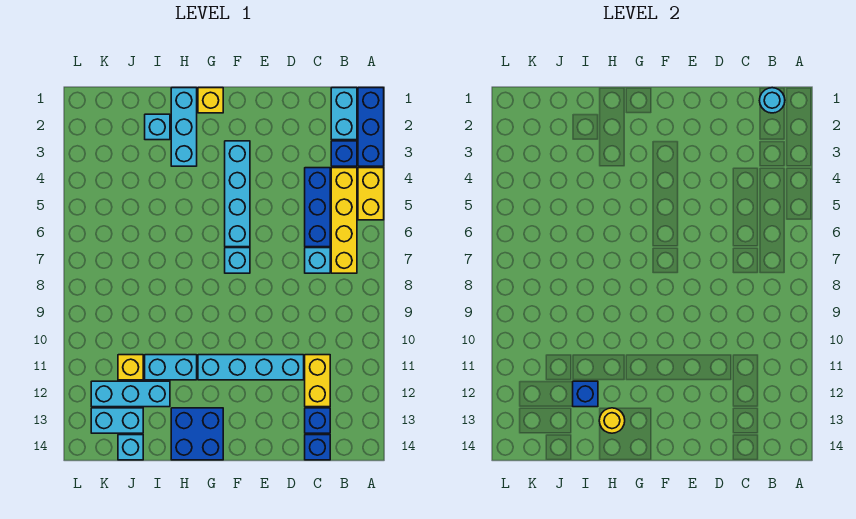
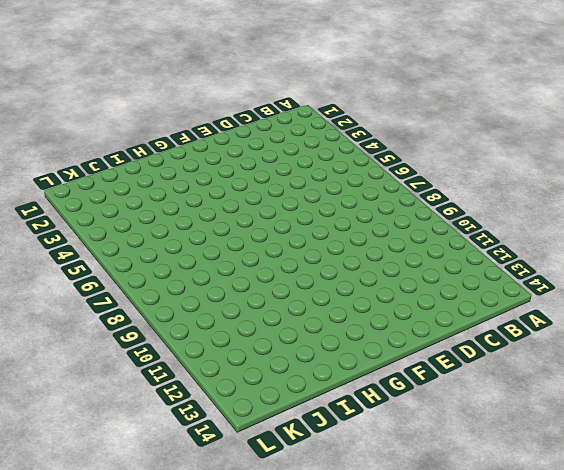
none -> blue brick A1:A3 level 1
none -> yellow brick A4:A5 level 1
none -> cyan brick B1:B2 level 1

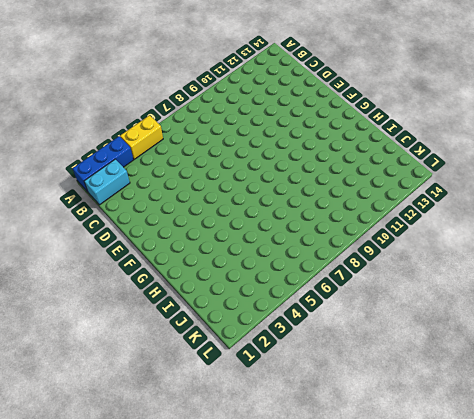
none -> blue brick B3 level 1
none -> yellow brick B4:B7 level 1
none -> blue brick C4:C6 level 1

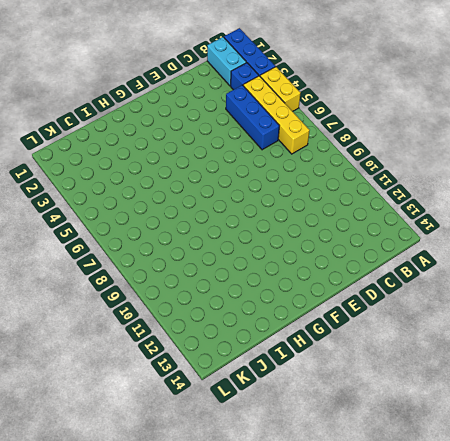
none -> cyan brick C7 level 1
none -> yellow brick C11:C12 level 1
none -> blue brick C13 level 1

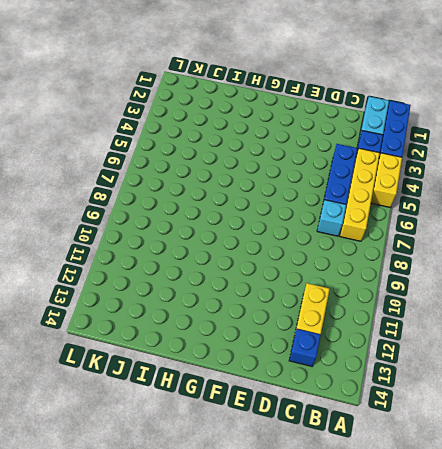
none -> blue brick C14 level 1
none -> cyan brick D11:G11 level 1
none -> cyan brick F3:F6 level 1

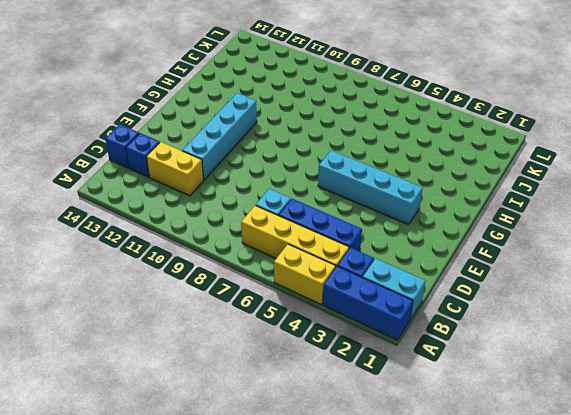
none -> cyan brick F7 level 1
none -> yellow brick G1 level 1
none -> blue brick G13:H14 level 1

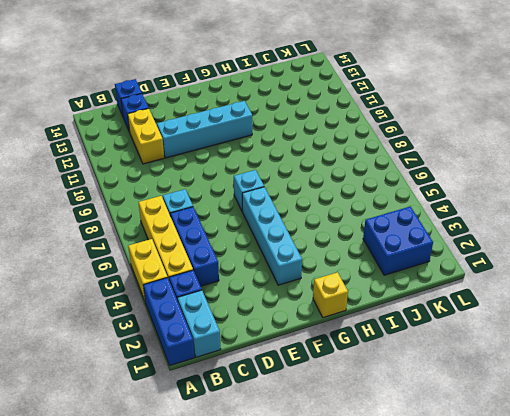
blue brick J2:K3 level 1 -> blue brick G13:H14 level 1
none -> cyan brick H1:H3 level 1
none -> cyan brick H11:I11 level 1
none -> cyan brick I2 level 1

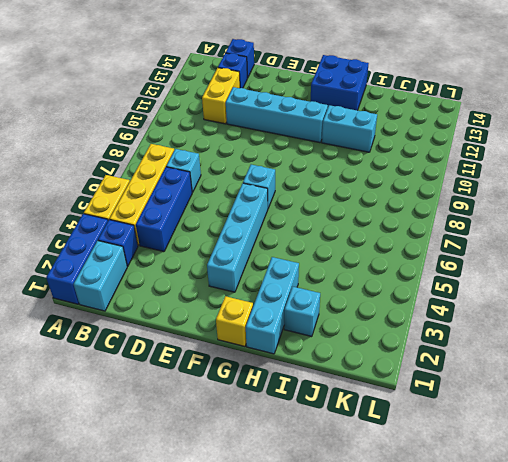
none -> cyan brick I12:K12 level 1
none -> yellow brick J11 level 1
none -> cyan brick J13:K13 level 1

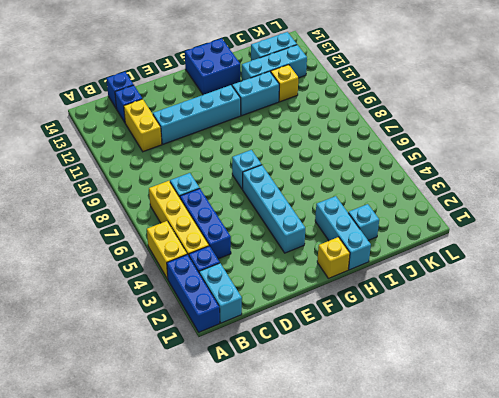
none -> cyan brick J14 level 1
none -> cyan round brick B1 level 2
none -> yellow round brick H13 level 2

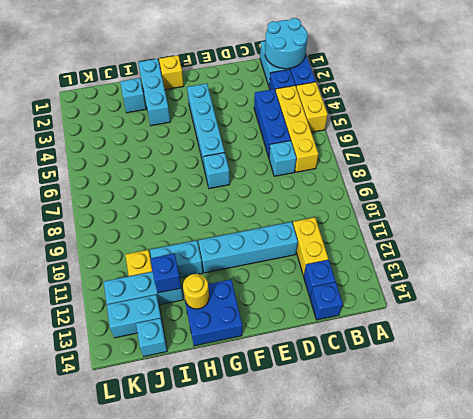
cyan round brick A1:B2 level 2 -> cyan round brick B1 level 2

